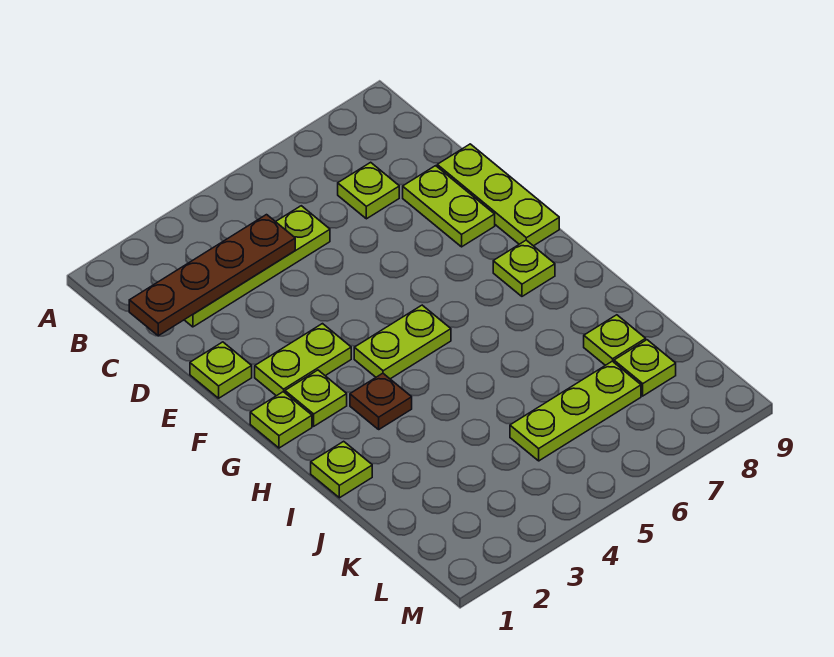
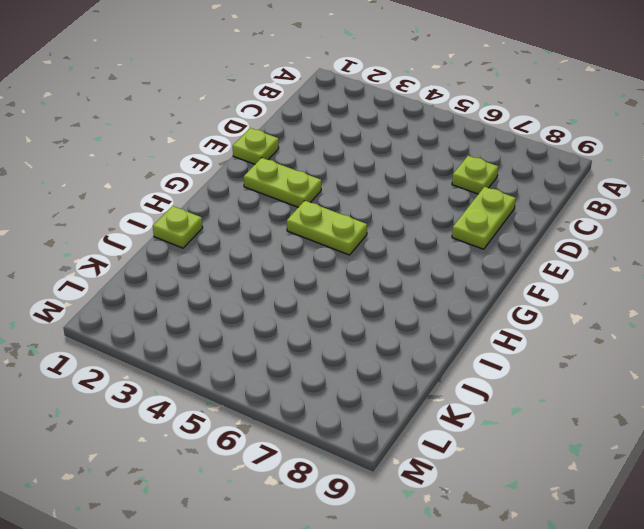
none -> lime plate C2:C5 level 1
none -> lime plate D9:F9 level 1
none -> lime plate G1 level 1

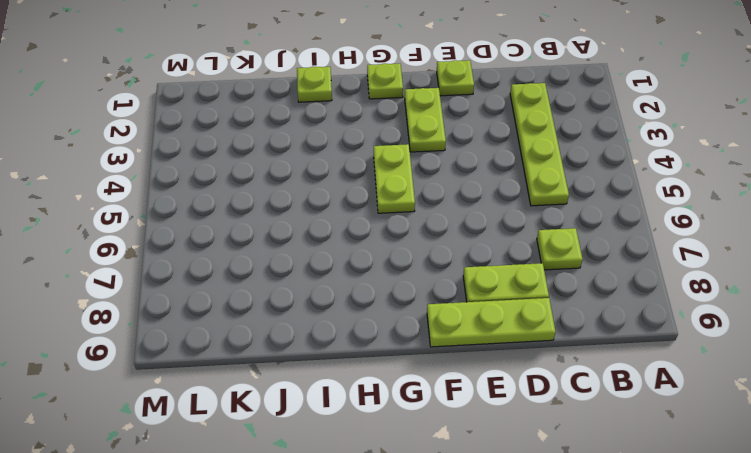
none -> lime plate G2 level 1
none -> lime plate G8 level 1
none -> brown plate H3 level 1

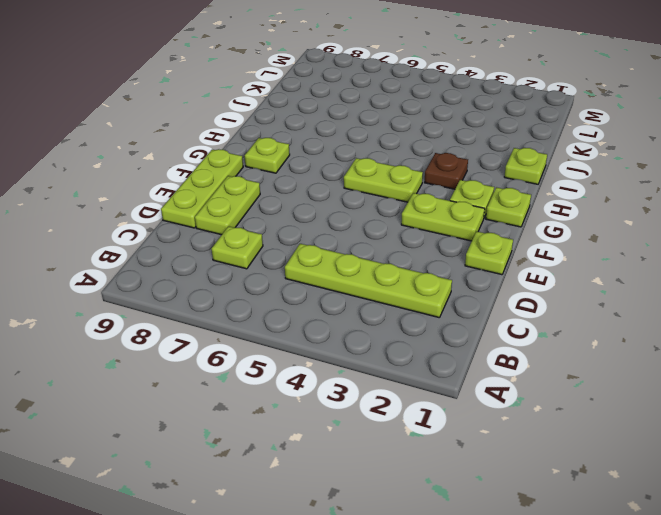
none -> lime plate J8 level 1
none -> lime plate K5:K7 level 1
none -> lime plate K8 level 1

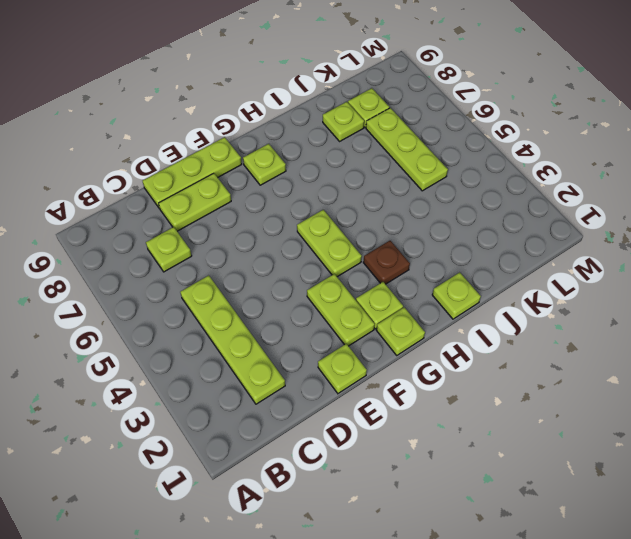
none -> brown plate C1:C4 level 2

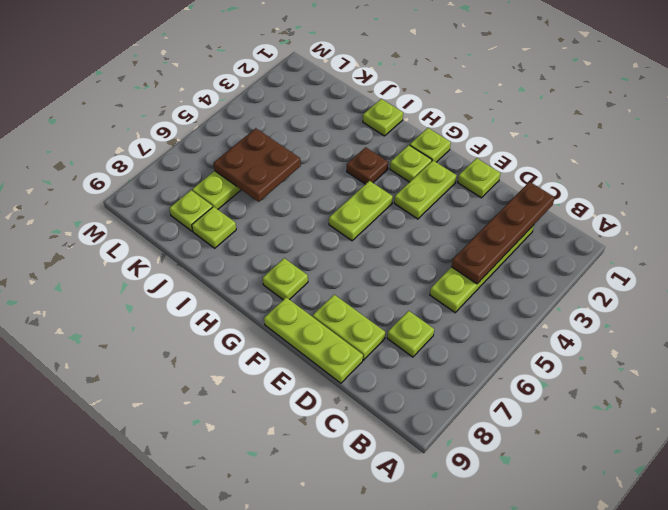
brown plate J5:K6 level 2 -> none

